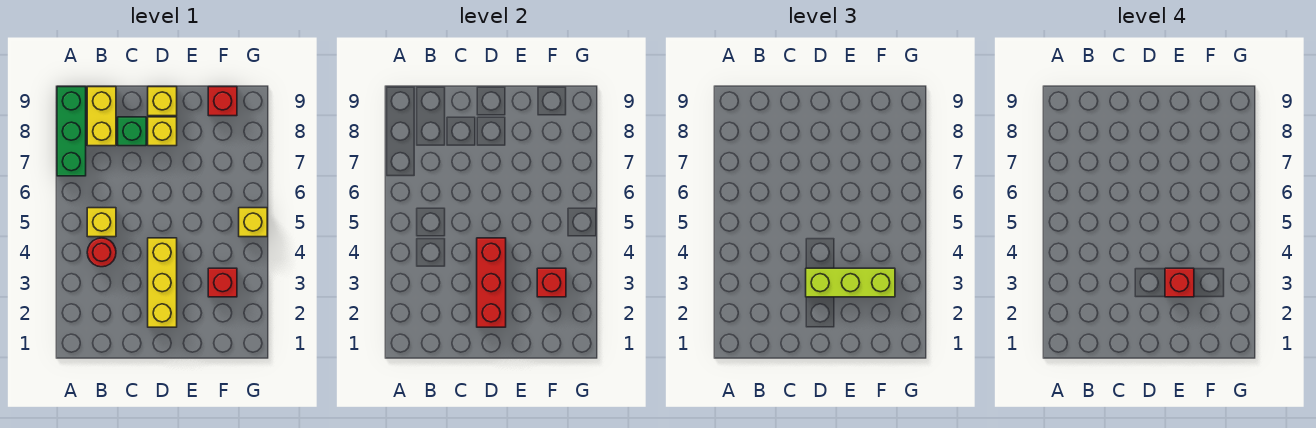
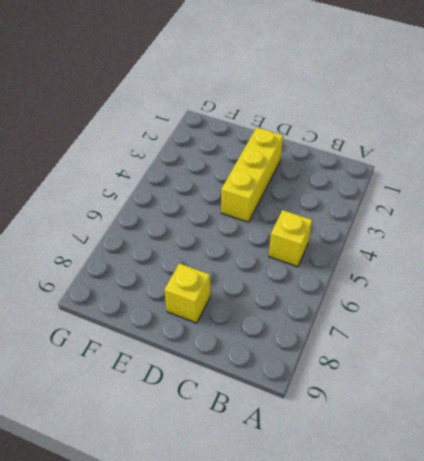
none -> green brick A7:A9 level 1
none -> red round brick B4 level 1
none -> yellow brick B8:B9 level 1

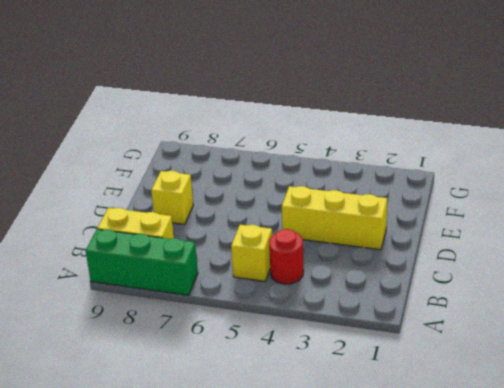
none -> green brick C8 level 1
none -> yellow brick D9 level 1
none -> red brick F3 level 1

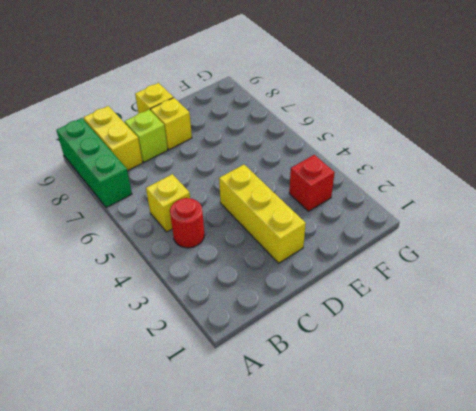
lime brick C8 level 1 -> green brick C8 level 1
none -> red brick F9 level 1
none -> yellow brick G5 level 1
none -> red brick D2:D4 level 2

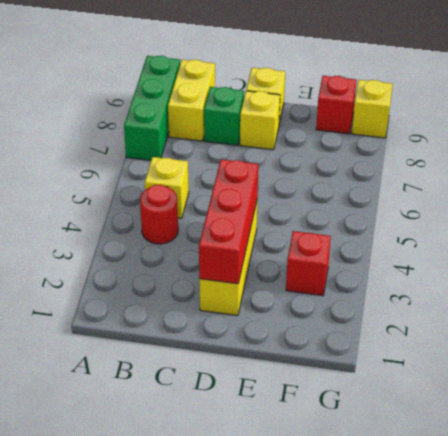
yellow brick G9 level 1 -> yellow brick G5 level 1
none -> red brick F3 level 2
none -> lime brick D3:F3 level 3
none -> red brick E3 level 4

